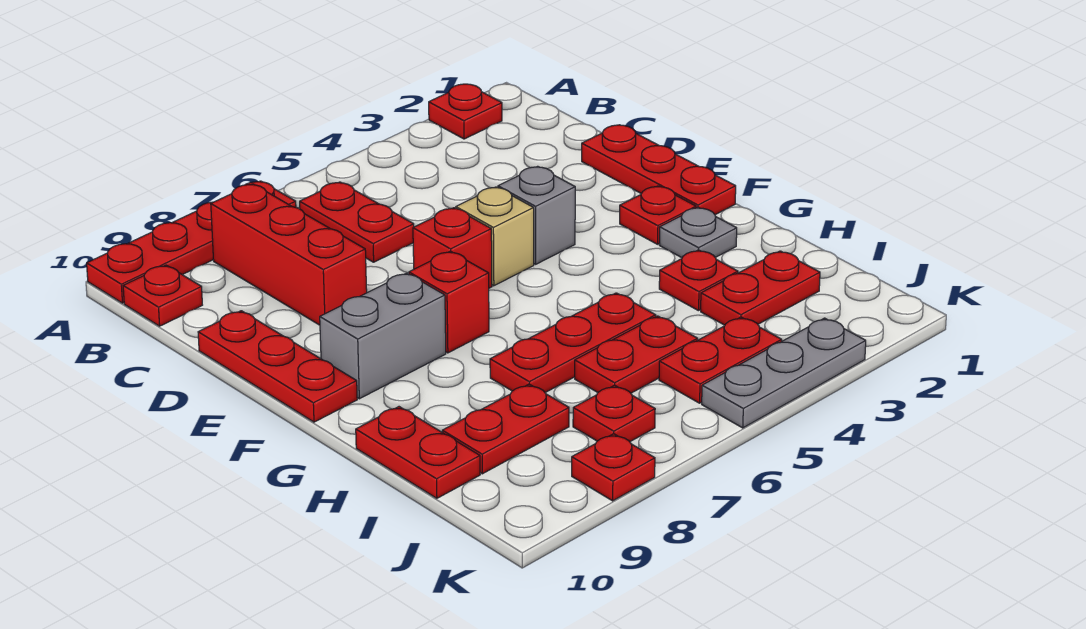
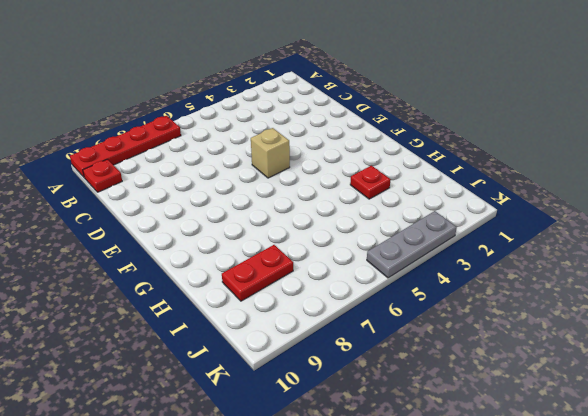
none -> red plate A2 level 1
none -> red plate B6:C6 level 1
none -> red brick B8:D8 level 1

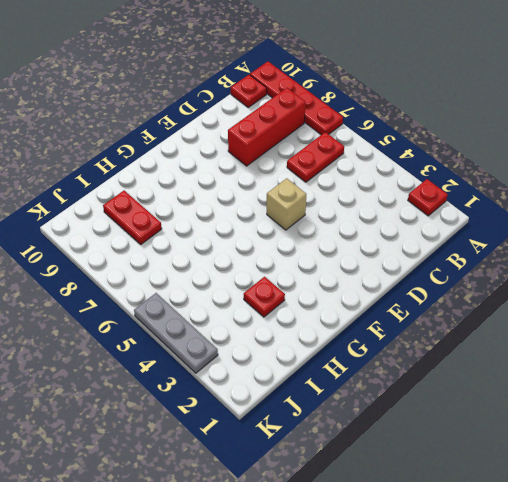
none -> red plate D1:F1 level 1
none -> red plate D10:F10 level 1
none -> grey brick E4 level 1

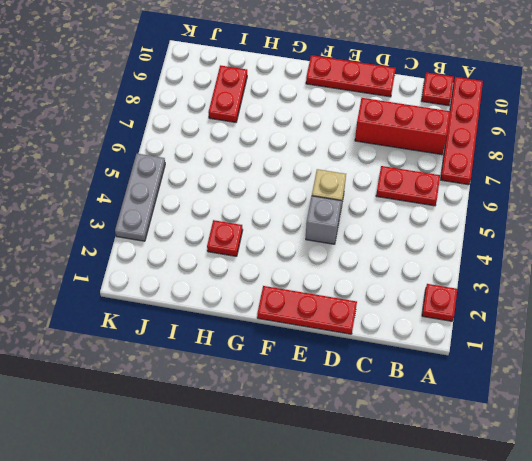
none -> red brick E6 level 1
none -> red plate F2 level 1
none -> red brick F7 level 1

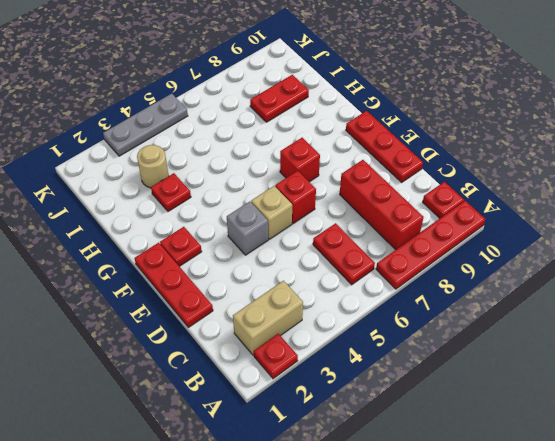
tan brick B2:B3 level 1 -> none
tan round brick I3 level 1 -> red plate I2:I3 level 1
none -> grey brick F8:F9 level 1
none -> grey plate G2 level 1
none -> red plate H5:H7 level 1

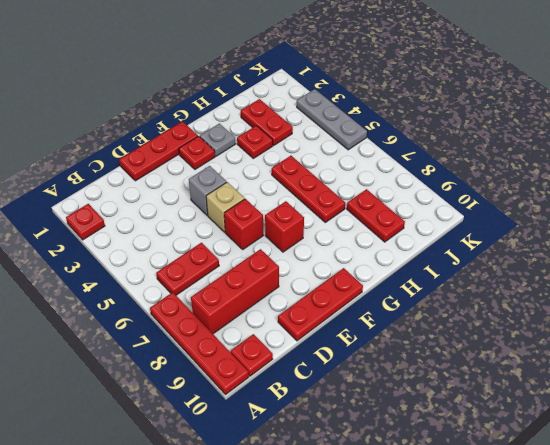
none -> grey brick F8:F9 level 1
none -> red plate H10:I10 level 1
none -> red plate I5:I6 level 1

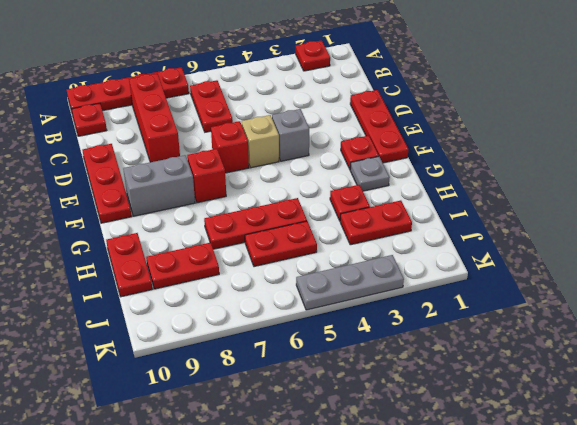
none -> red plate J4:J5 level 1
none -> red plate J7 level 1
none -> red plate K8 level 1

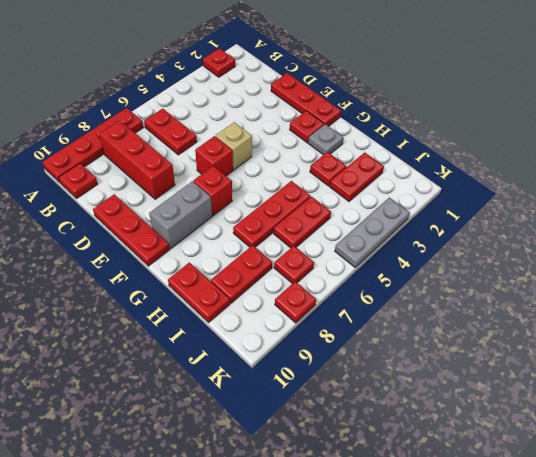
none -> grey brick E4 level 1
none -> red plate J4:J5 level 1

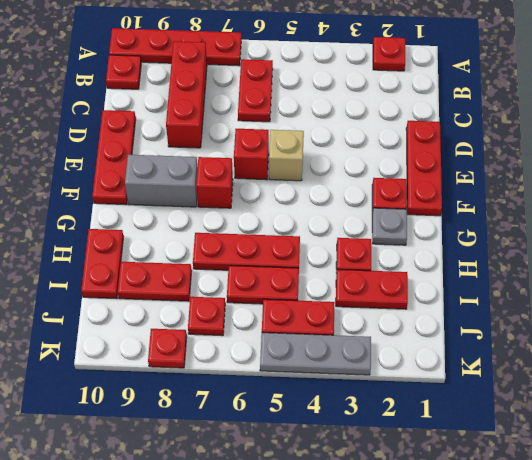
none -> grey brick E4 level 1

